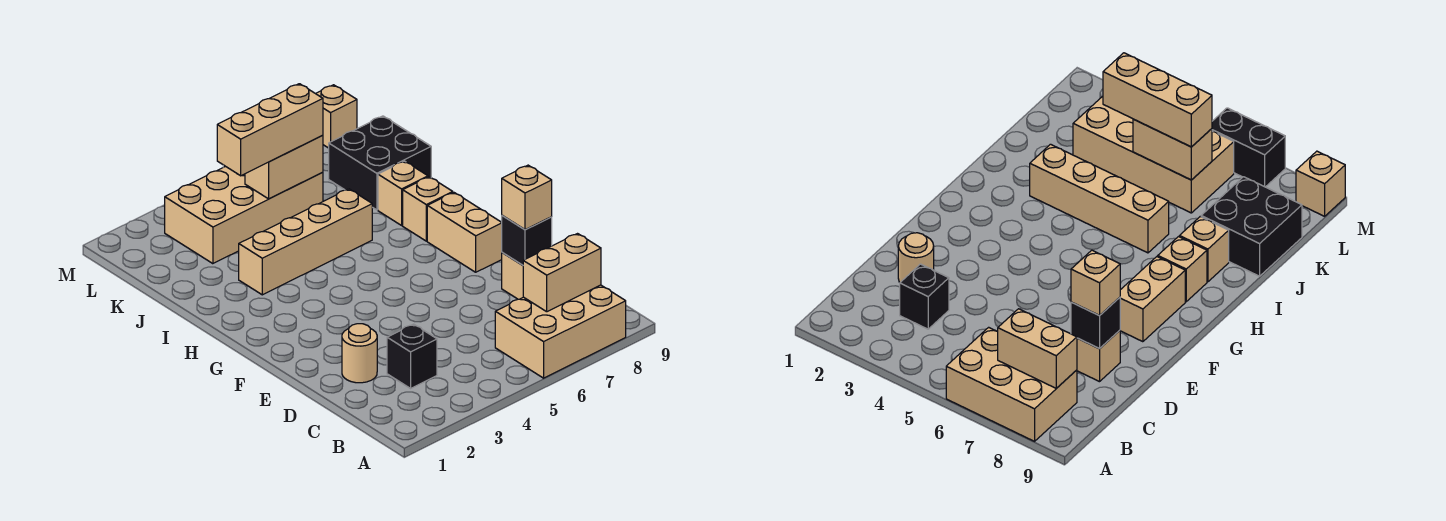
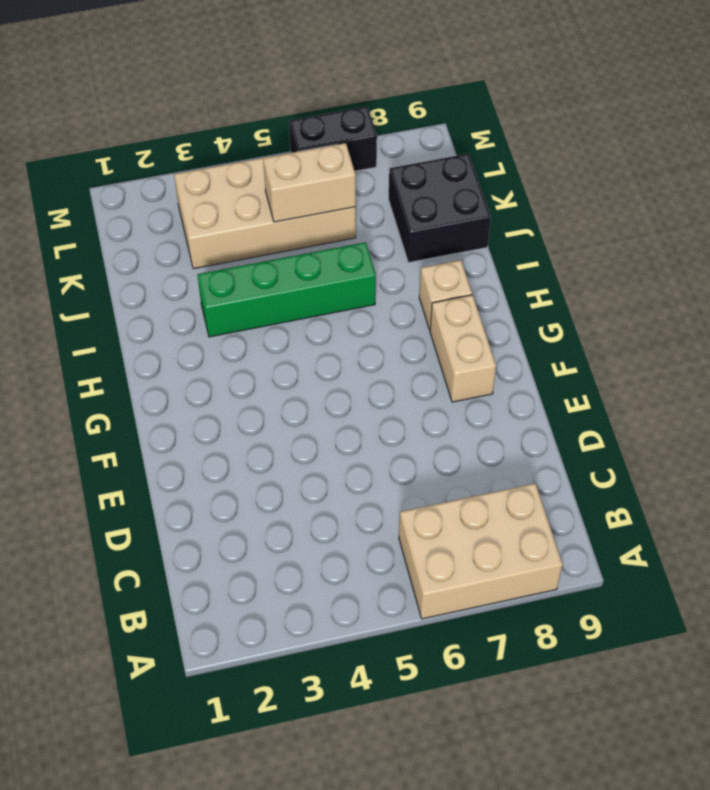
green brick I3:I6 level 1 -> tan brick I3:I6 level 1
none -> black brick C3 level 1
none -> tan round brick D2 level 1
none -> tan brick D8 level 1

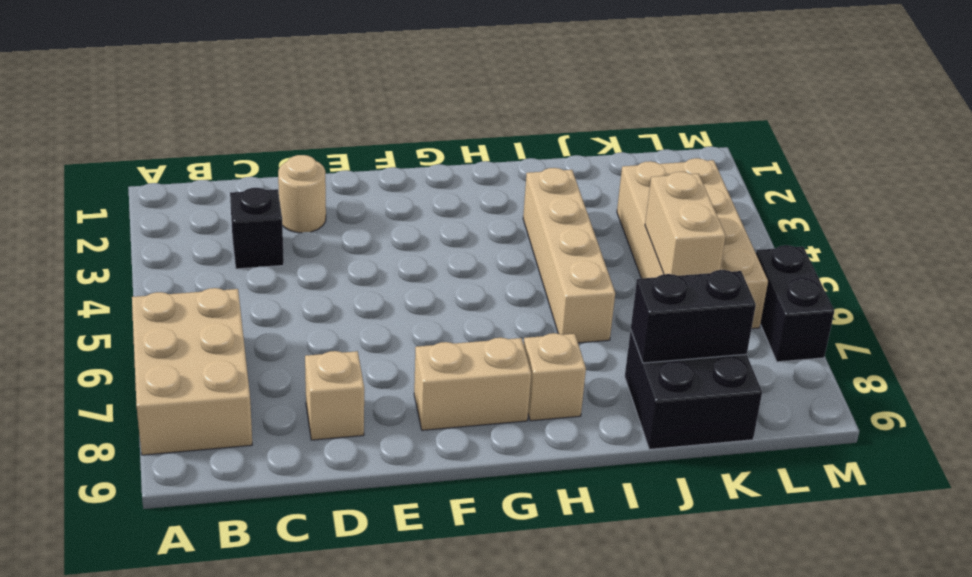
black brick J8:K8 level 2 -> none
none -> tan brick I8 level 1
none -> tan brick M9 level 1
none -> tan brick B7:B8 level 2

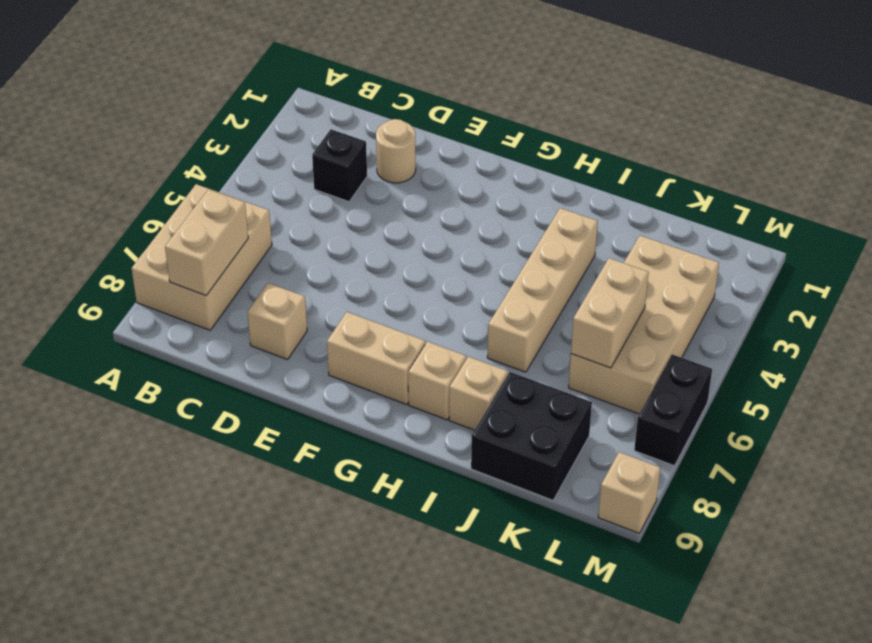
none -> black brick D8 level 2
none -> tan brick D8 level 3
none -> tan brick K4:K6 level 3

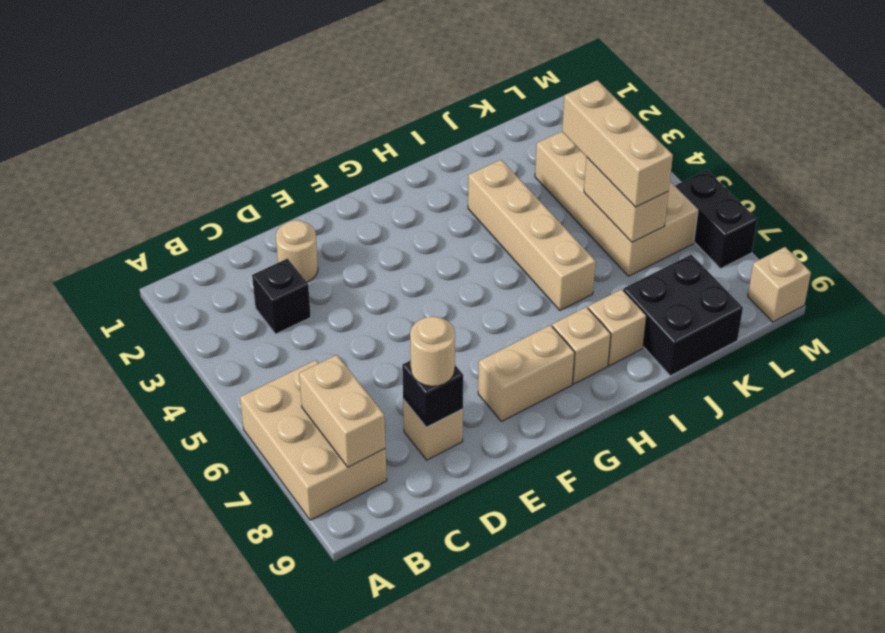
tan round brick D8 level 3 -> tan brick D8 level 3

